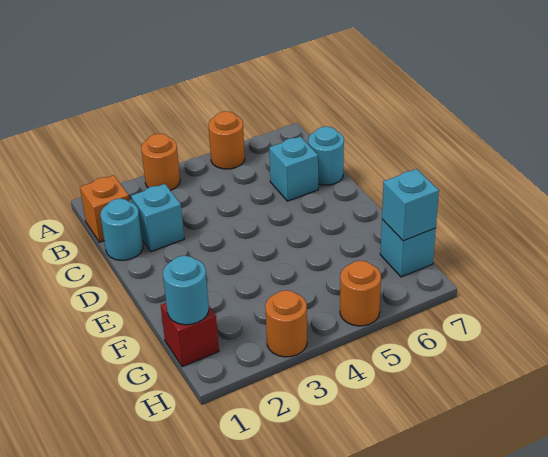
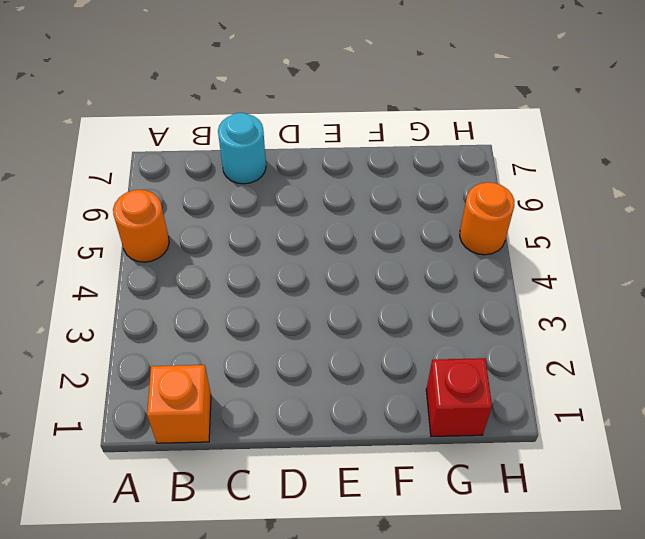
none -> orange round brick A3 level 1
none -> cyan round brick C1 level 1
none -> cyan brick C2 level 1

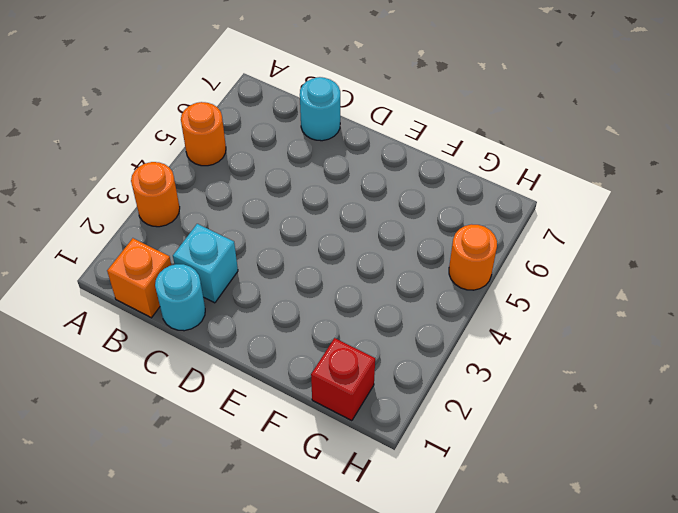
none -> cyan brick C6 level 1
none -> cyan brick G7 level 1
none -> orange round brick H3 level 1

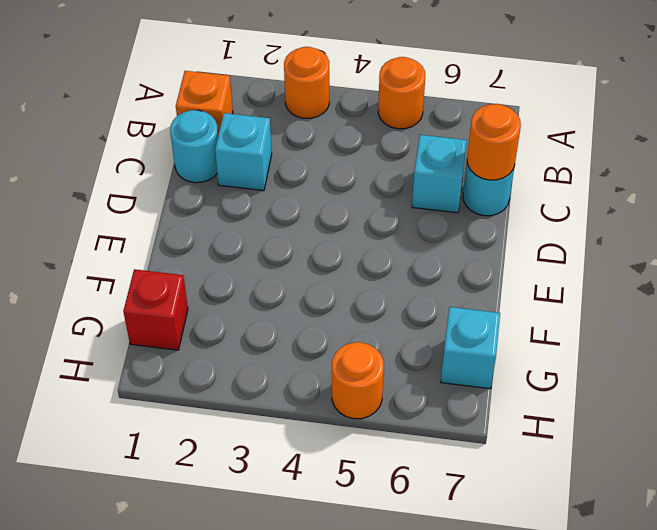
orange round brick C7 level 2 -> orange round brick H3 level 1
none -> cyan round brick G1 level 2
none -> cyan brick G7 level 2

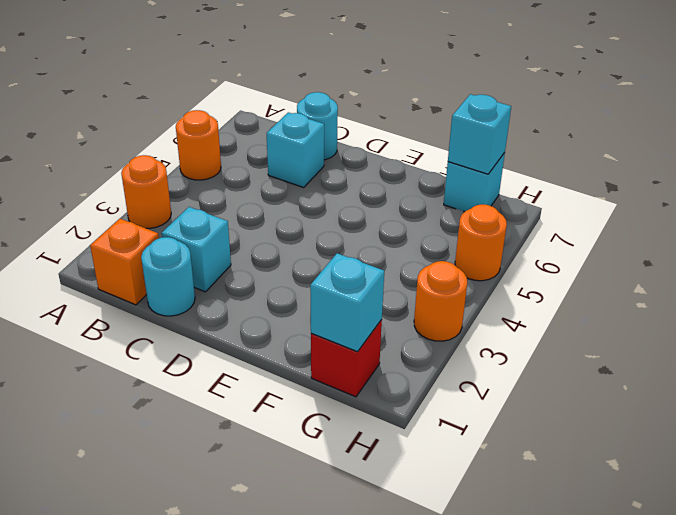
cyan brick G1 level 2 -> cyan round brick G1 level 2

